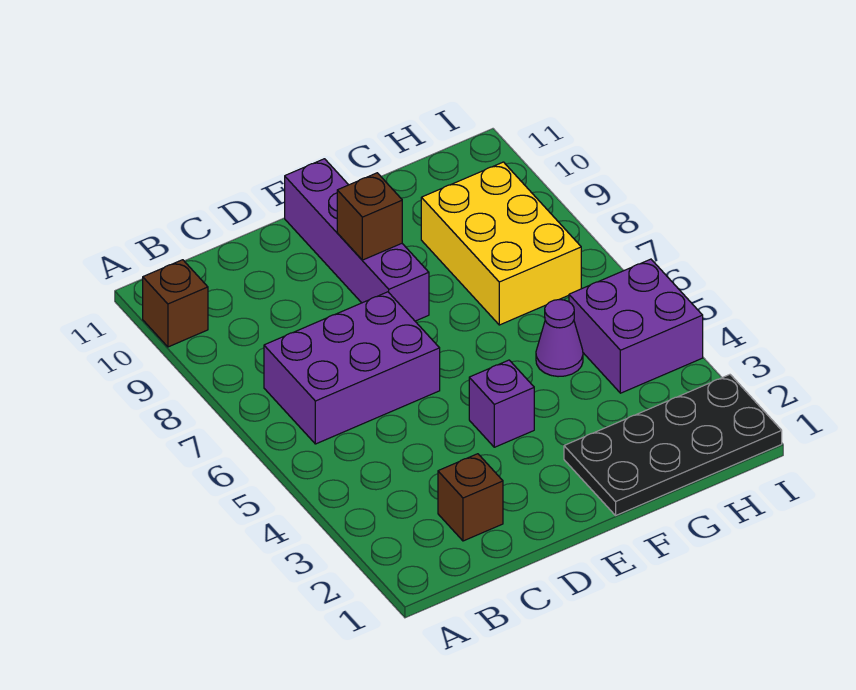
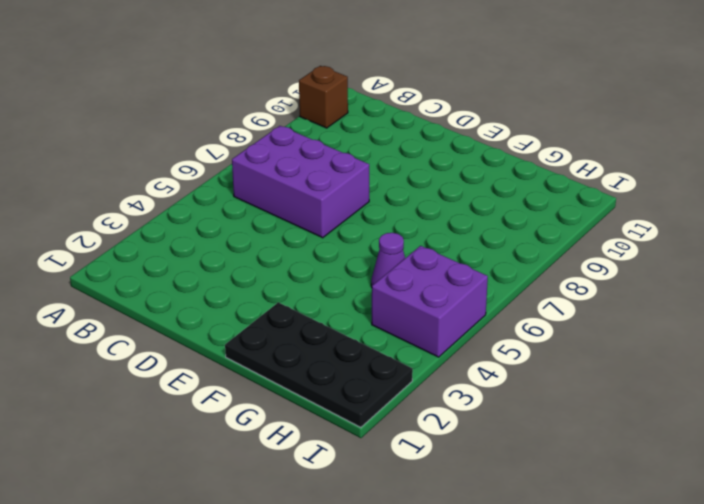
none -> brown brick C2 level 1
none -> purple brick E4 level 1

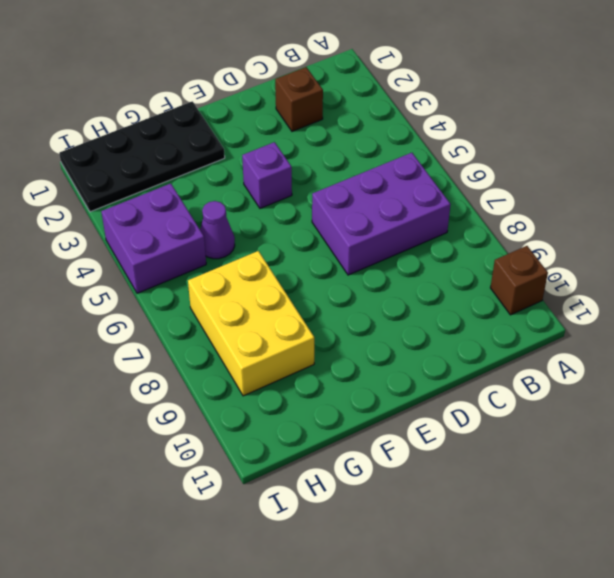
none -> purple brick E8:E11 level 1
none -> brown brick E9 level 2

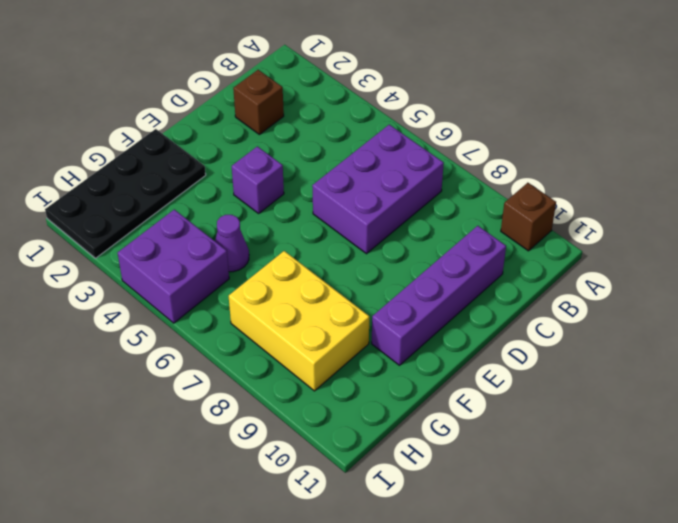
purple brick C10:F10 level 1 -> purple brick E8:E11 level 1
none -> brown brick E9 level 2

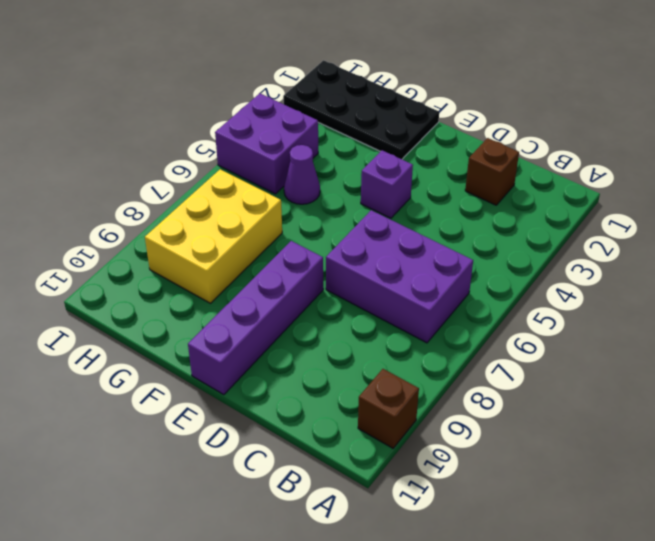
none -> brown brick E9 level 2

